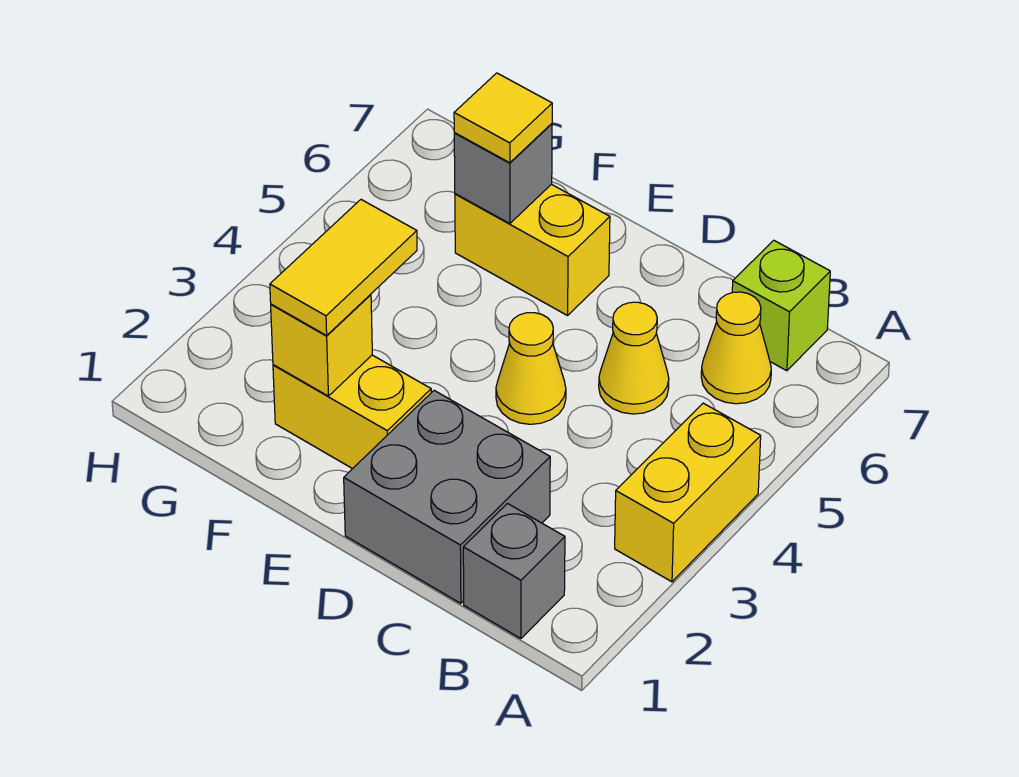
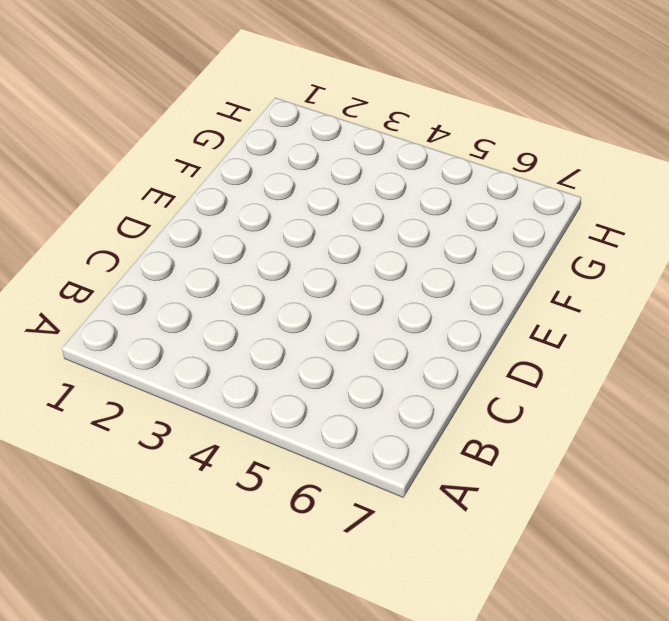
none -> yellow brick A3:A4 level 1
none -> grey brick B1 level 1
none -> yellow cone B6 level 1

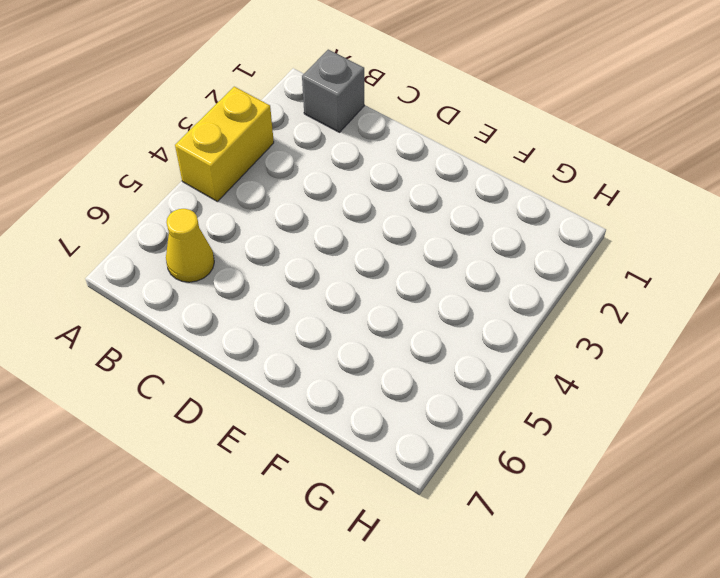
none -> lime brick B7 level 1
none -> grey brick C1:D2 level 1
none -> yellow cone C5 level 1

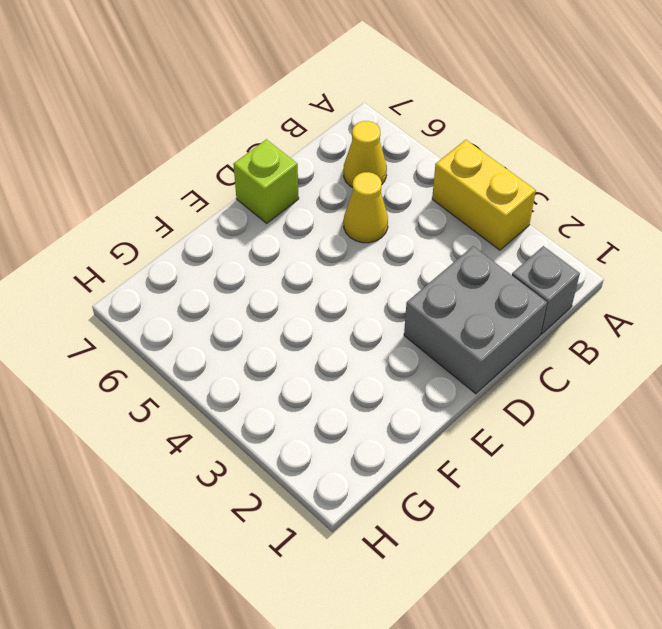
lime brick D7 level 1 -> lime brick B7 level 1
none -> yellow cone D4 level 1
none -> yellow brick E2:F2 level 1
none -> yellow brick E6:F6 level 1

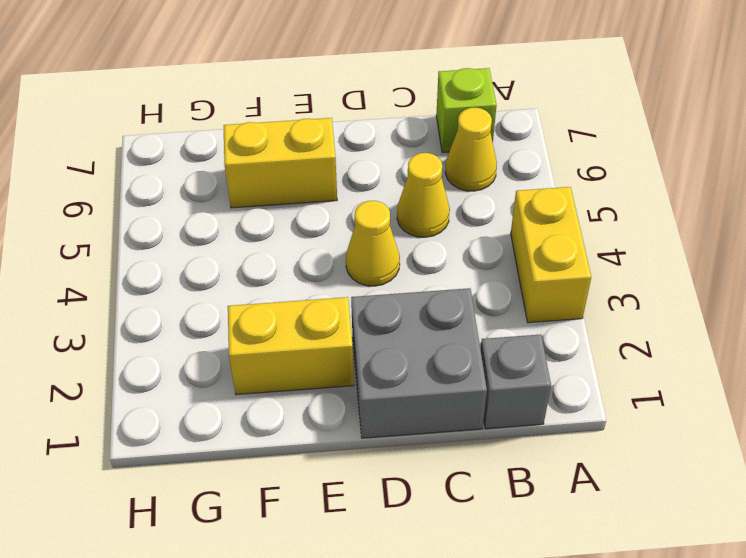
none -> yellow brick F2 level 2
none -> grey brick F6 level 2
none -> yellow tile F2:F3 level 3

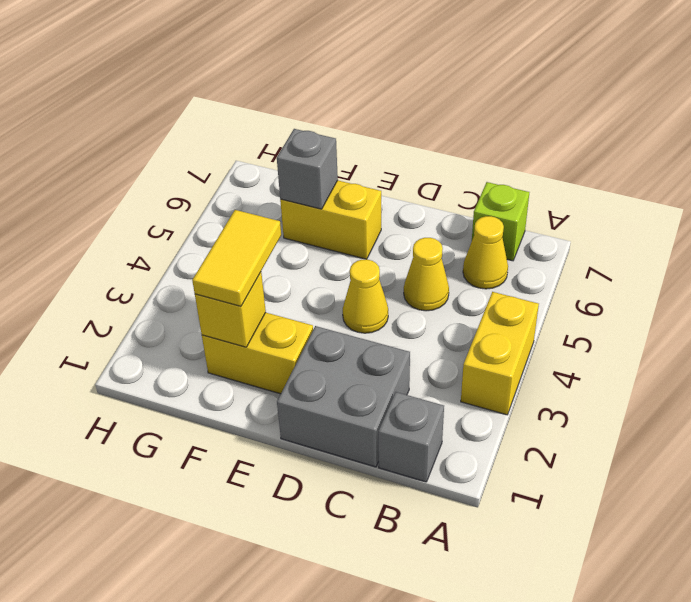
none -> yellow tile F6 level 3

